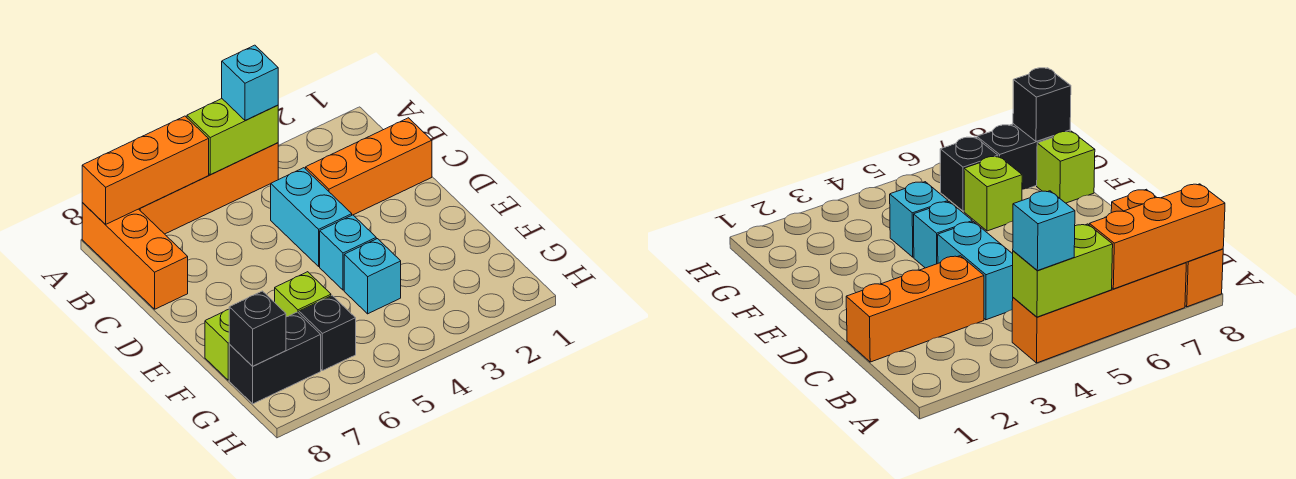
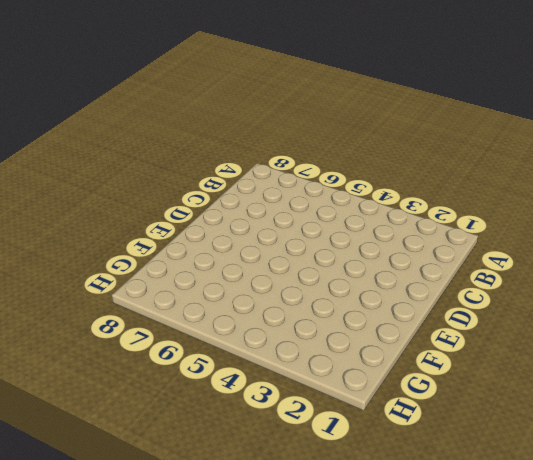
none -> orange brick A4:A7 level 1
none -> orange brick A8:C8 level 1
none -> orange brick C1:C3 level 1

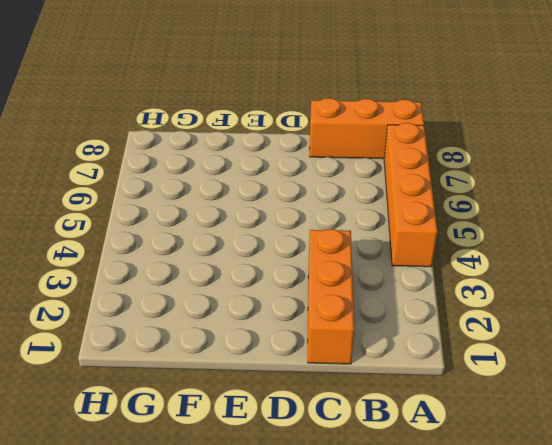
none -> cyan brick C4:D4 level 1
none -> cyan brick E4 level 1
none -> cyan brick F4 level 1

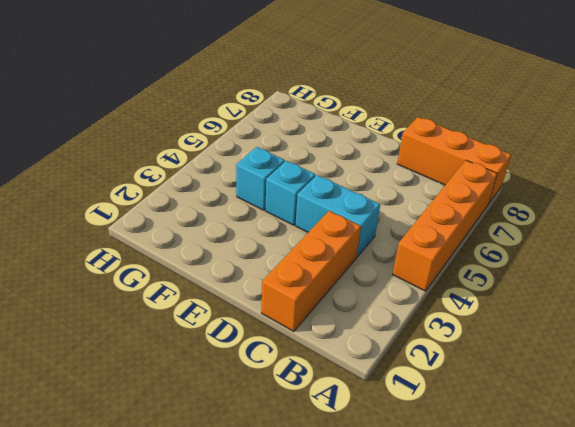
none -> lime brick F6 level 1
none -> lime brick F8 level 1
none -> black brick G6 level 1

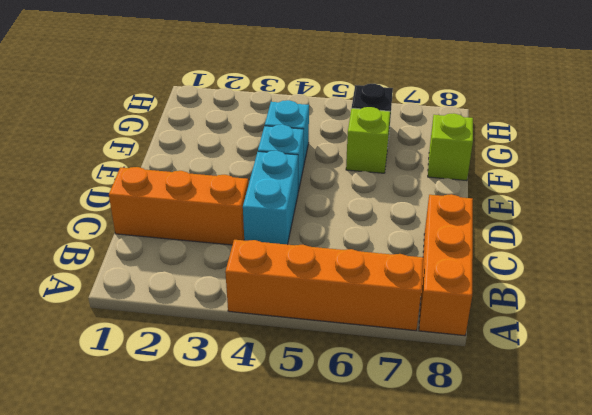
none -> black brick G7:G8 level 1
none -> lime brick A4:A5 level 2
none -> orange brick A6:A8 level 2

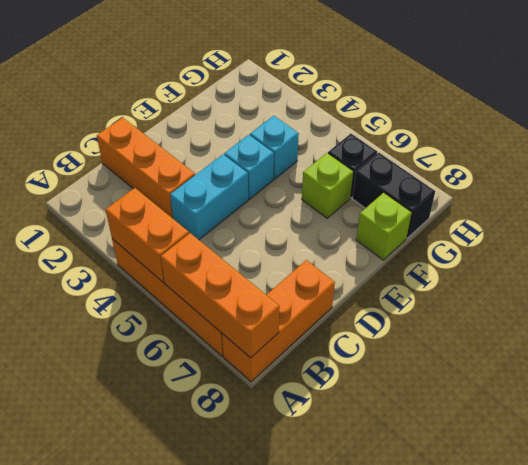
orange brick A4:A5 level 2 -> lime brick A4:A5 level 2
none -> black brick G8 level 2
none -> cyan brick A4 level 3

